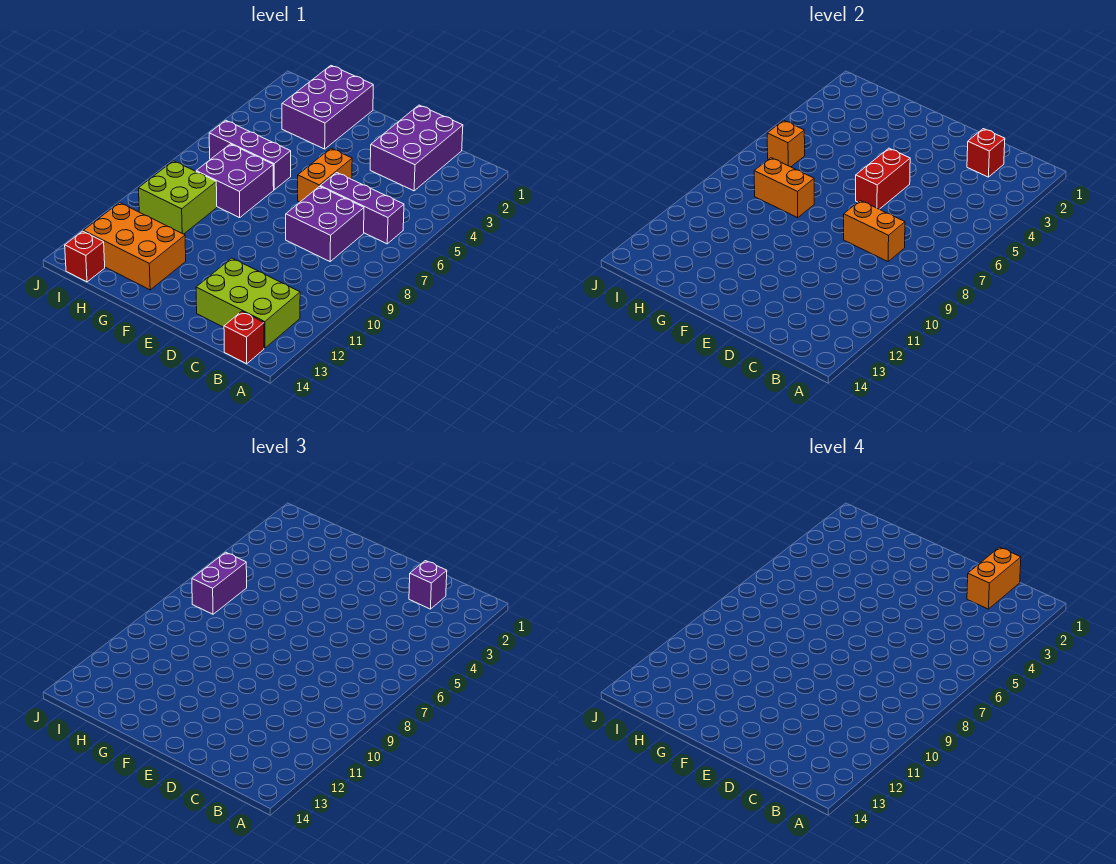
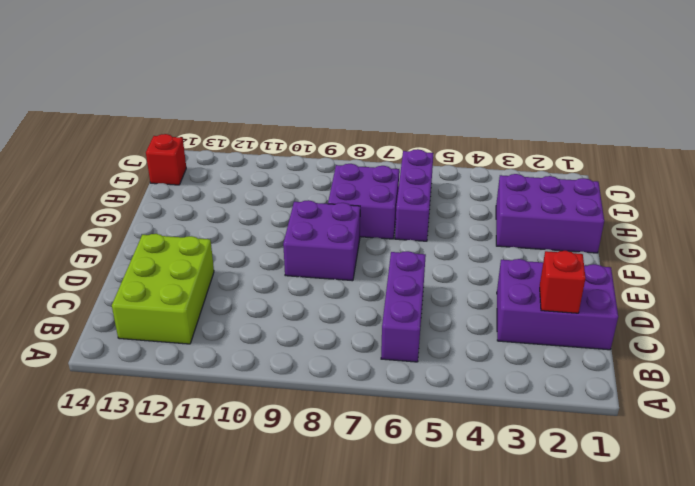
purple brick E8:F9 level 1 -> purple brick C7:D8 level 1
none -> red brick B14 level 1
none -> orange brick E5:E6 level 1
none -> orange brick G12:I13 level 1

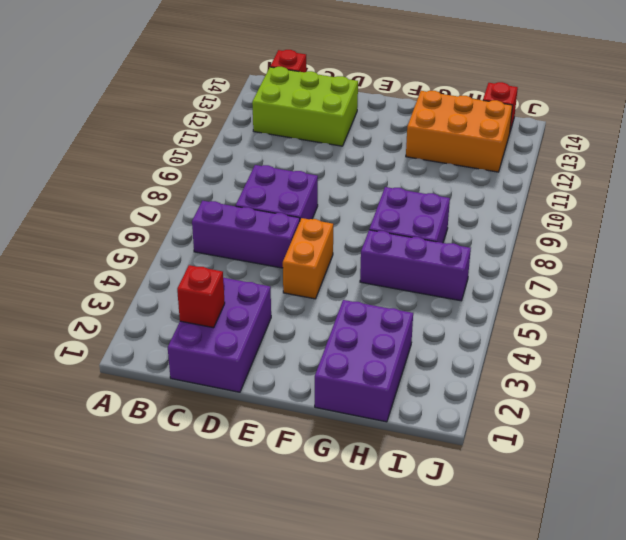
none -> lime brick H9:I10 level 1
none -> orange brick C8:D8 level 2
none -> red brick E5:E6 level 2

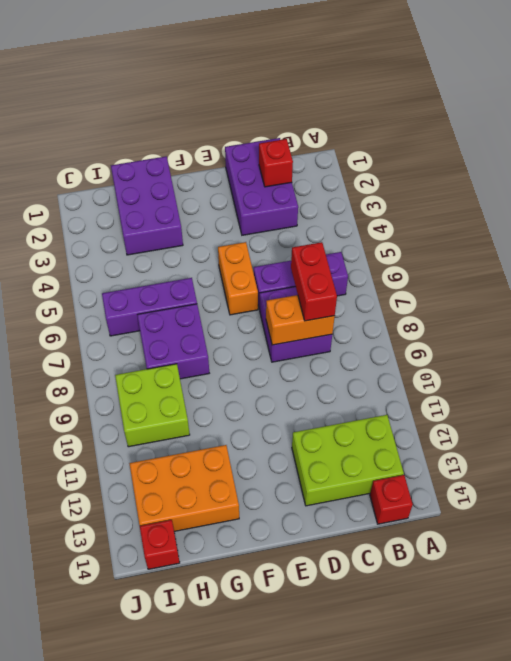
red brick C7:C8 level 3 -> red brick E5:E6 level 2
none -> orange brick G8:H8 level 2
none -> orange brick I6 level 2
none -> purple brick C2 level 3

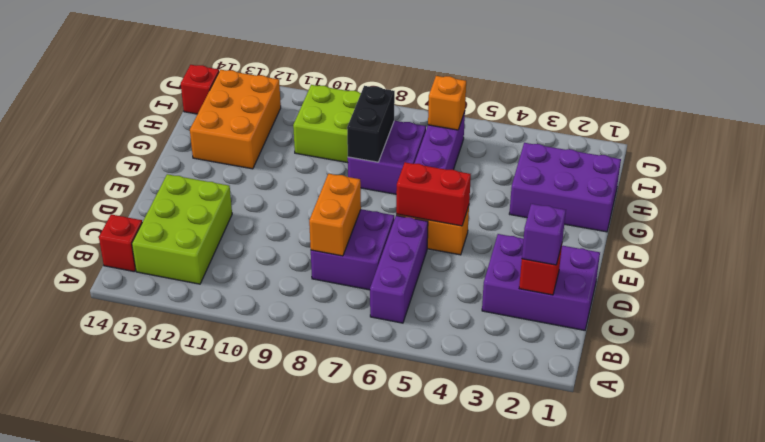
black brick G8:H8 level 2 -> orange brick G8:H8 level 2
none -> purple brick I6:I7 level 3
none -> orange brick C1:C2 level 4

